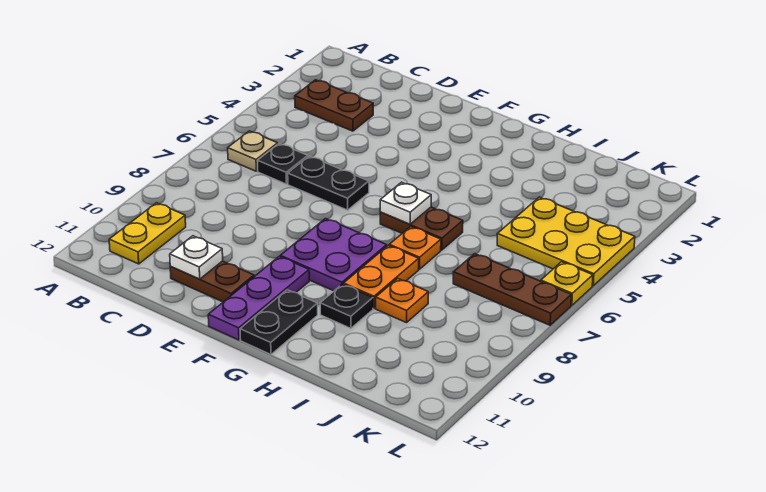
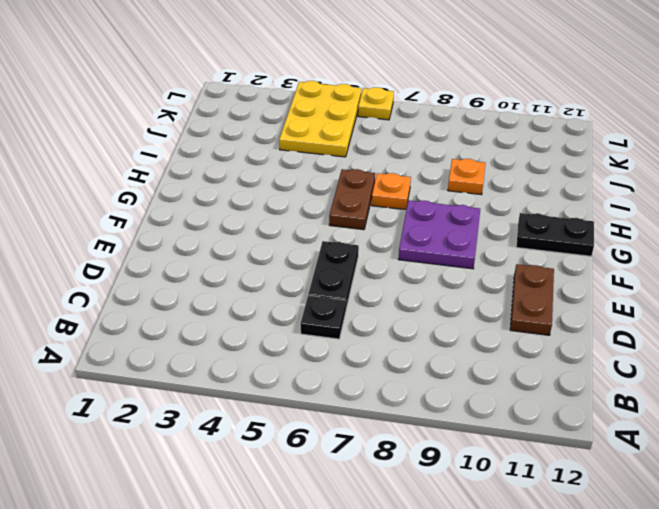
none -> brown plate B3:C3 level 1
none -> tan plate B6 level 1
none -> yellow plate B10:B11 level 1

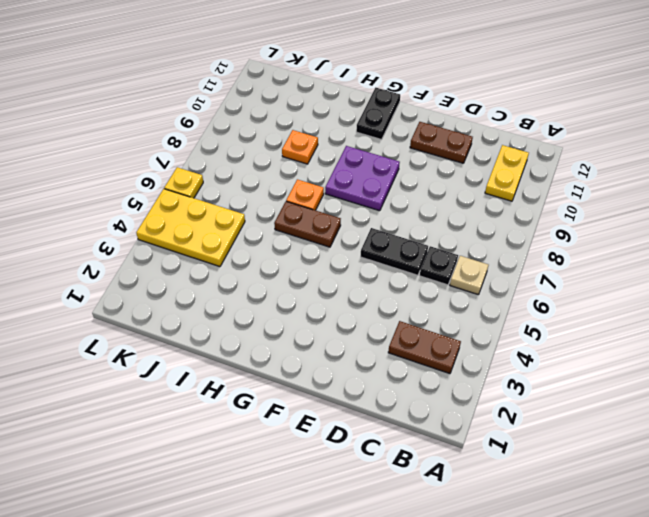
none -> purple plate F10:F12 level 1
none -> orange plate H8:H9 level 1
none -> black plate H10 level 1

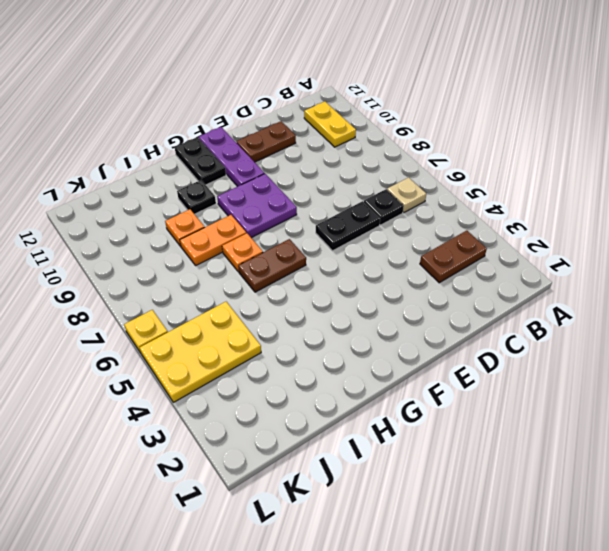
orange plate H8:I8 level 1 -> orange plate H8:H9 level 1
none -> brown plate J7:L7 level 1
none -> white plate D11 level 2
none -> white plate G6 level 2

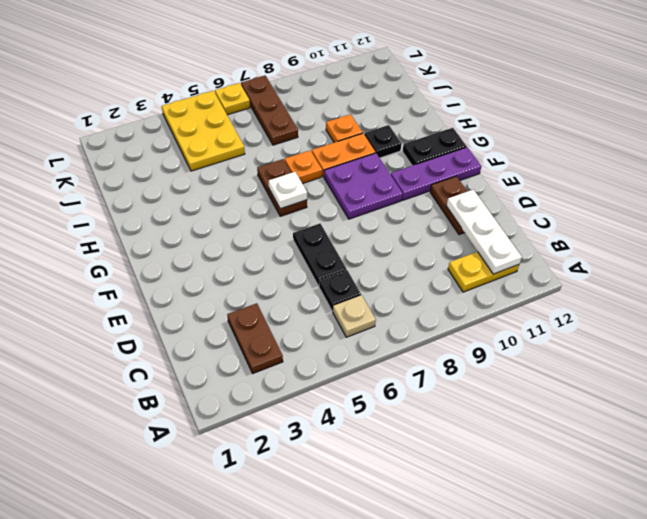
white plate B11:D11 level 2 -> white plate D11 level 2

